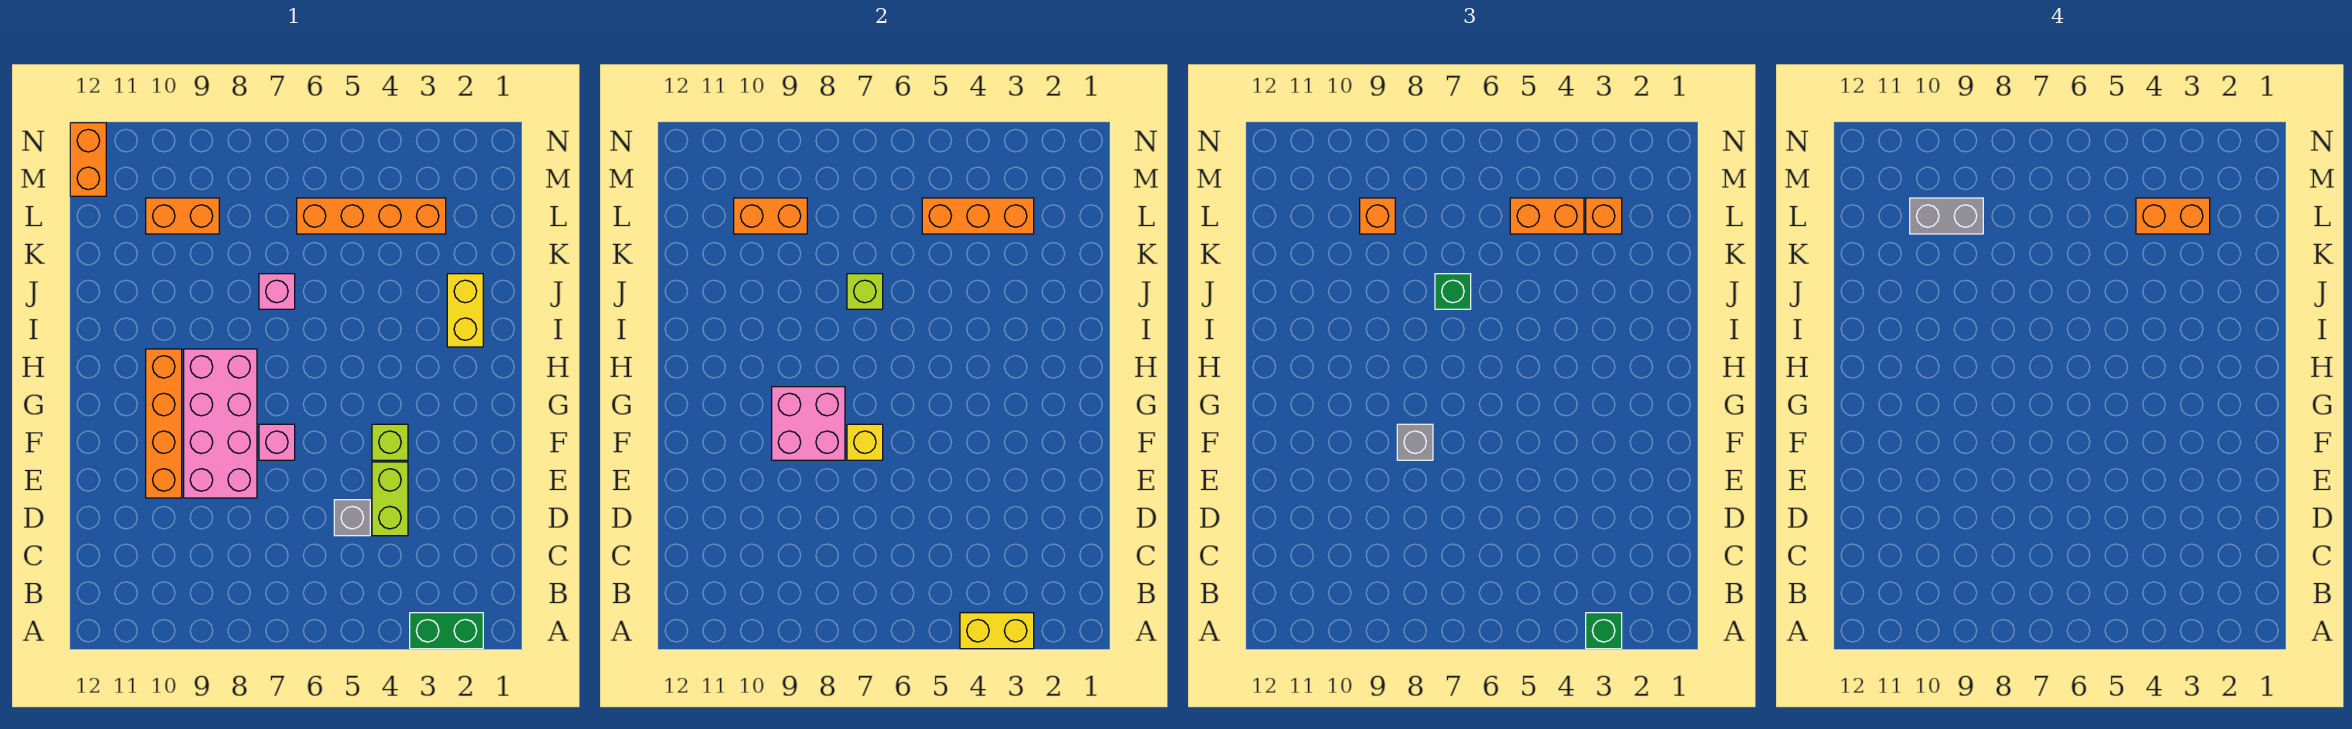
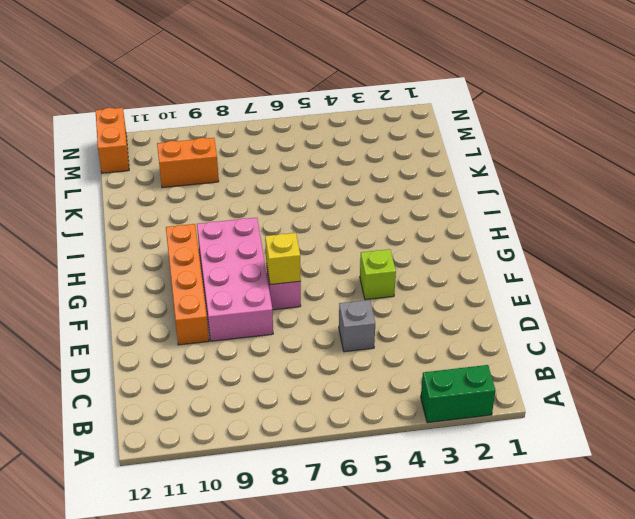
none -> lime brick D4:E4 level 1
none -> yellow brick I2:J2 level 1
none -> pink brick J7 level 1

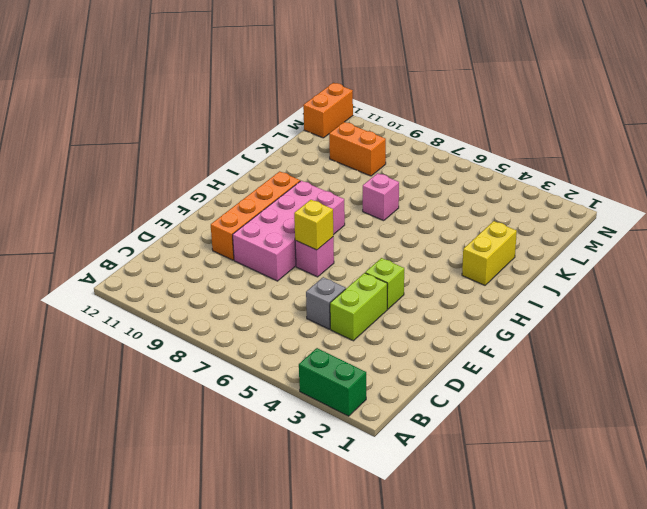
none -> orange brick L3:L6 level 1
none -> yellow brick A3:A4 level 2
none -> pink brick F8:G9 level 2

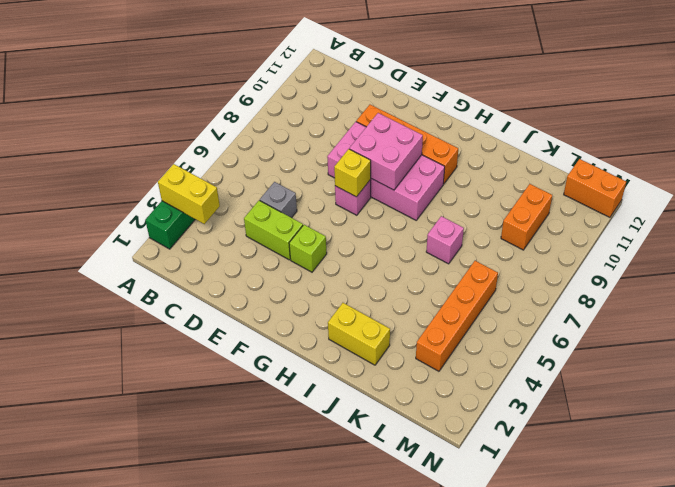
yellow brick A3:B3 level 2 -> yellow brick A3:A4 level 2
none -> lime brick J7 level 2
none -> orange brick L3:L5 level 2
none -> orange brick L9:L10 level 2

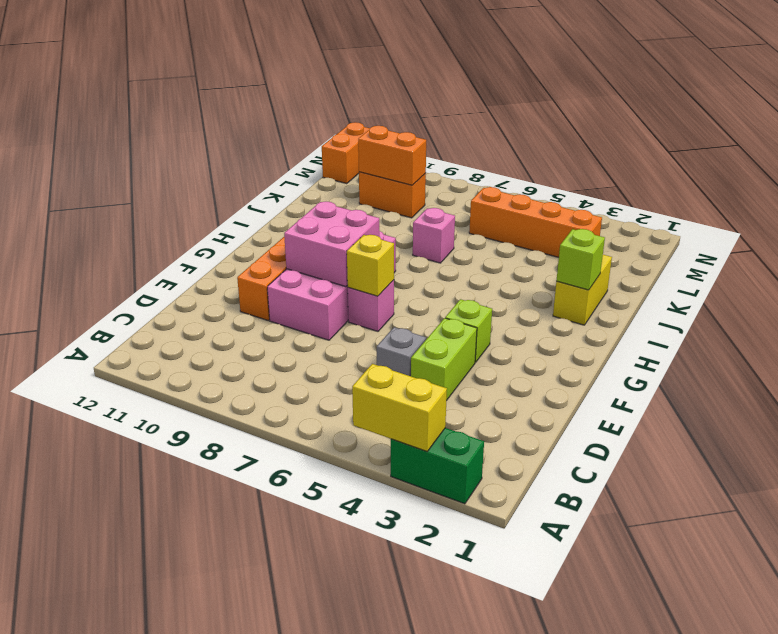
lime brick I2 level 2 -> lime brick J7 level 2
none -> orange brick L3:L5 level 2
none -> green brick A3 level 3
none -> grey brick F8 level 3

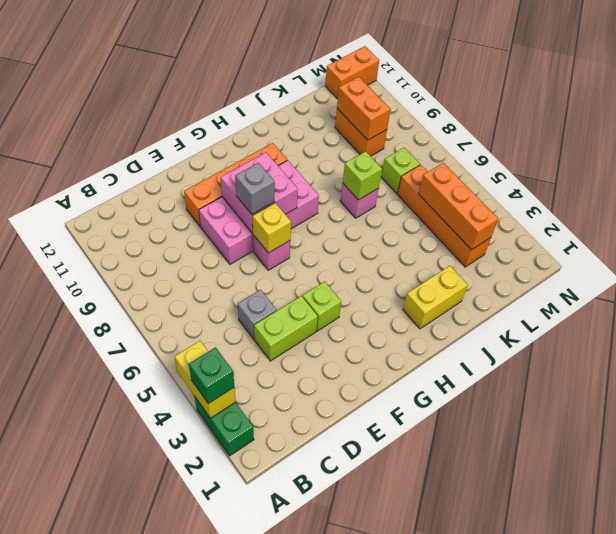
lime brick L7 level 1 -> none
none -> green brick J7 level 3
none -> orange brick L3 level 3
none -> orange brick L4:L5 level 3

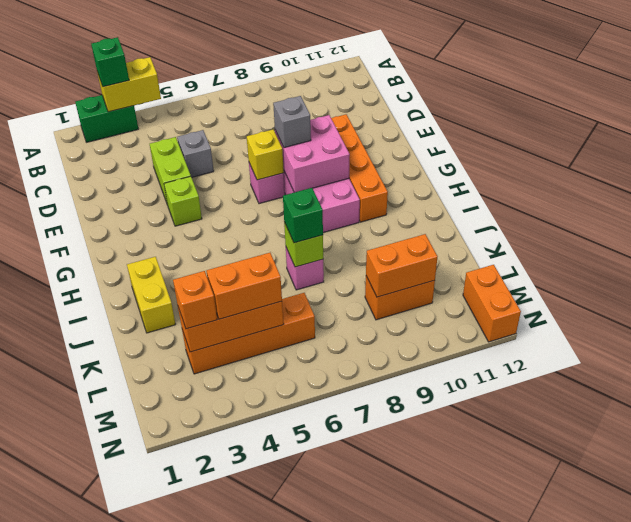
none -> orange brick L9 level 3
none -> orange brick L3:L4 level 4
none -> grey brick L9:L10 level 4

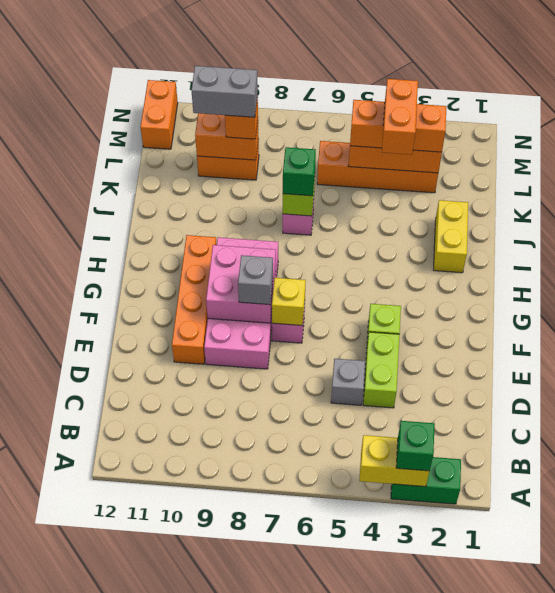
orange brick K4:L4 level 4 -> orange brick L3:L4 level 4

